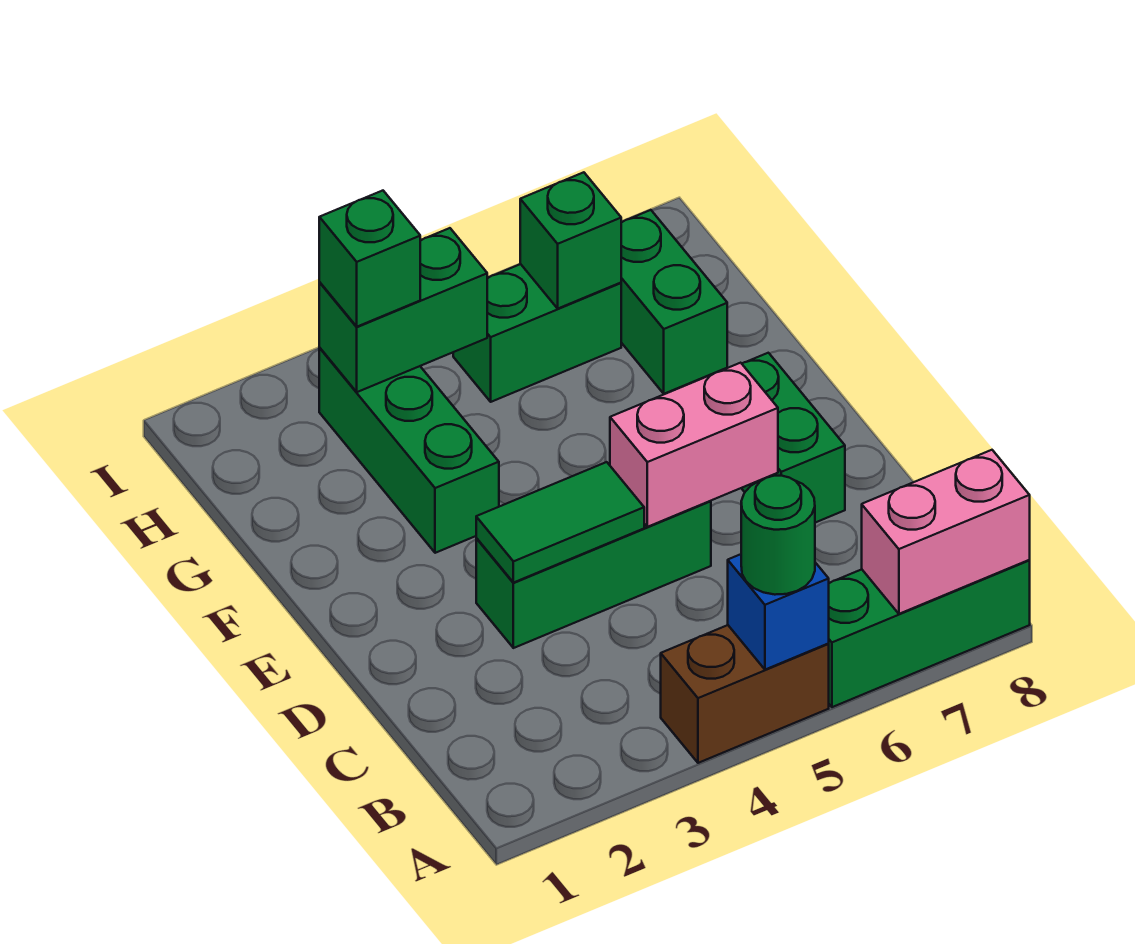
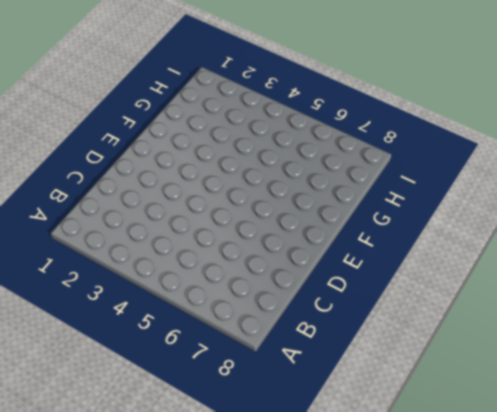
none -> brown brick A4:A5 level 1
none -> green brick A6:A8 level 1
none -> green brick D3:D5 level 1

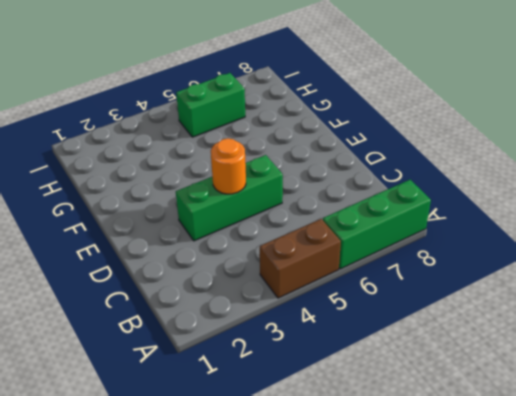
orange round brick D4 level 2 -> green tile D3:D4 level 2
none -> green brick D7:E7 level 1
none -> green brick F3:H3 level 1
none -> green brick G7:H7 level 1

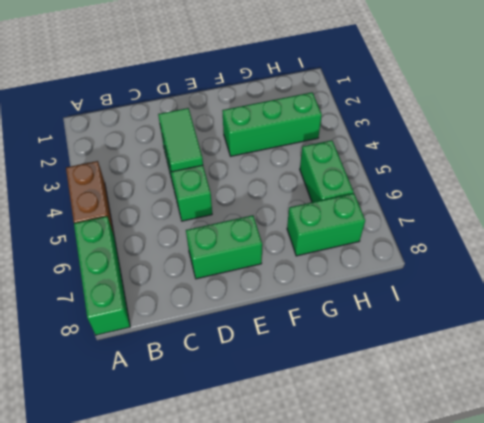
none -> blue brick A5 level 2
none -> pink brick A7:A8 level 2
none -> pink brick D5:D6 level 2

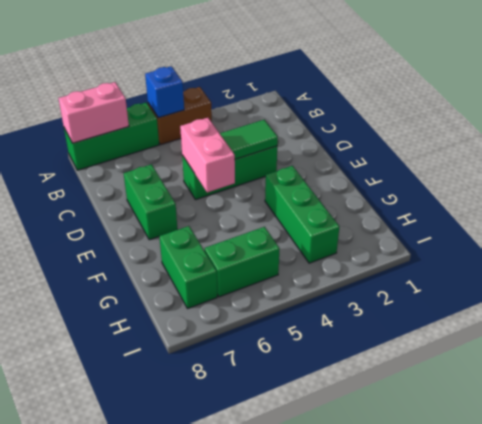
pink brick D5:E5 level 2 -> pink brick D5:D6 level 2
none -> green brick H3:H4 level 2
none -> green brick H6 level 2
none -> green round brick A5 level 3

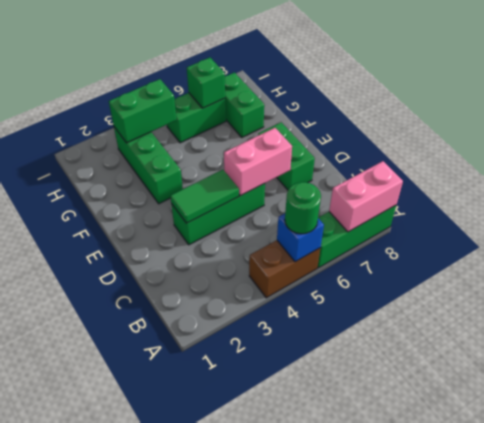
none -> green brick H3 level 3

